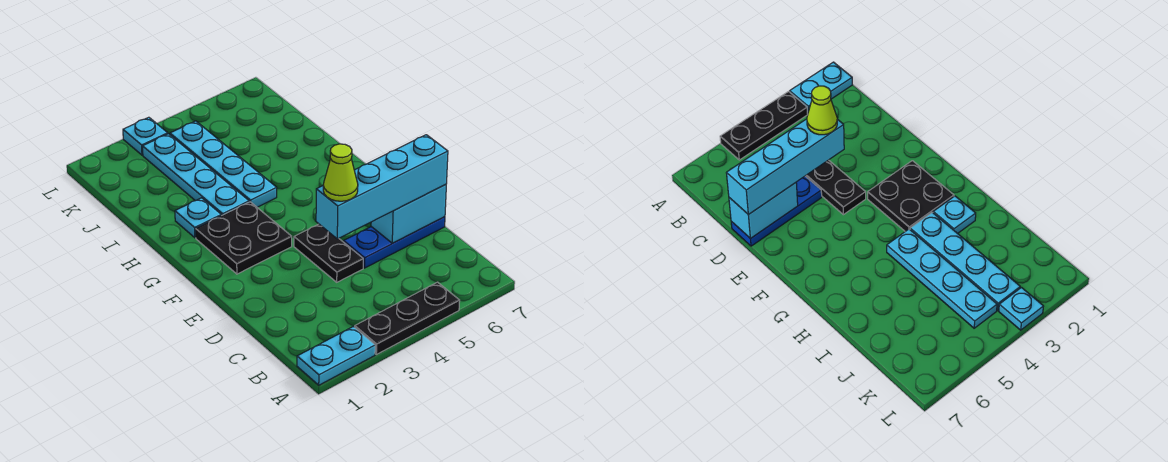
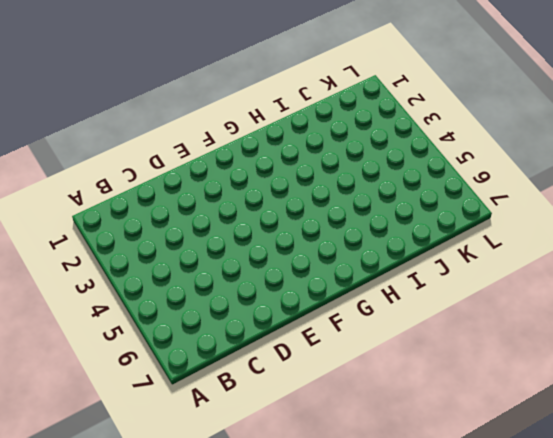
none -> cyan plate A1:A2 level 1
none -> black plate A3:A5 level 1
none -> black plate D4:E4 level 1

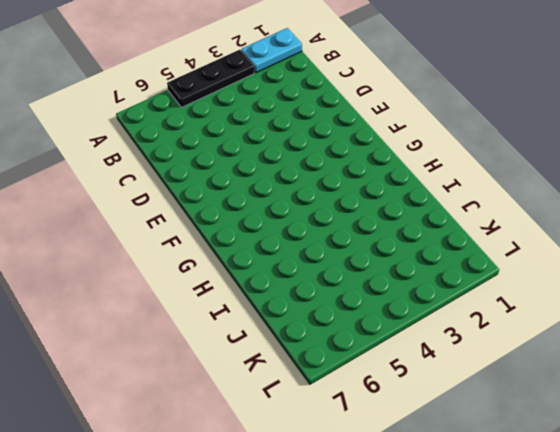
none -> black plate D4:E4 level 1
none -> blue plate D5:D7 level 1
none -> black plate F2:G3 level 1

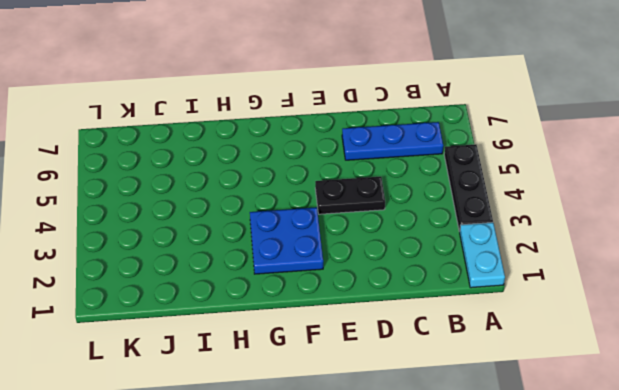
blue plate B6:D6 level 1 -> blue plate D5:D7 level 1
blue plate F2:G3 level 1 -> black plate F2:G3 level 1
none -> cyan plate H2 level 1
none -> cyan plate H3:K3 level 1
none -> cyan plate H4:K4 level 1

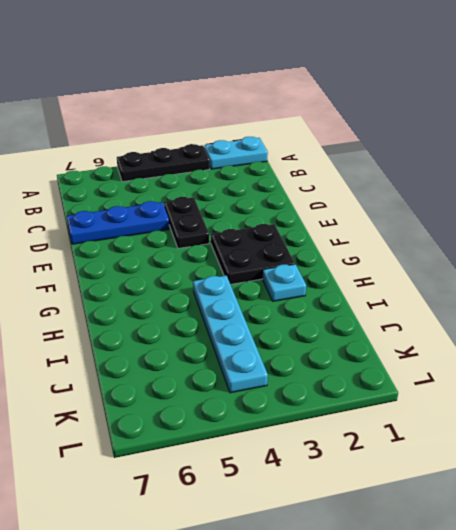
none -> cyan plate H3:K3 level 1
none -> cyan plate L3 level 1
none -> cyan brick D6:D7 level 2

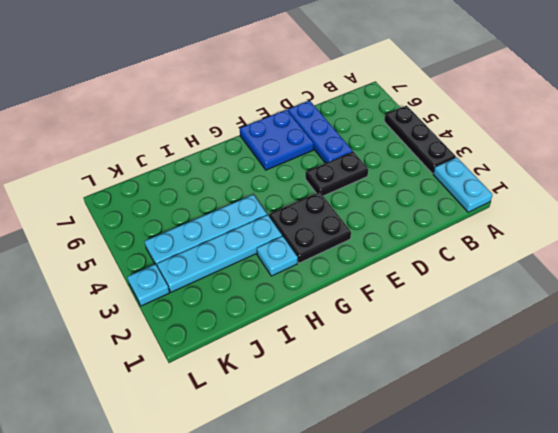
blue plate E6:F7 level 1 -> none
none -> cyan brick D6:D7 level 2
none -> cyan brick D4:D7 level 3
none -> lime cone D4 level 4

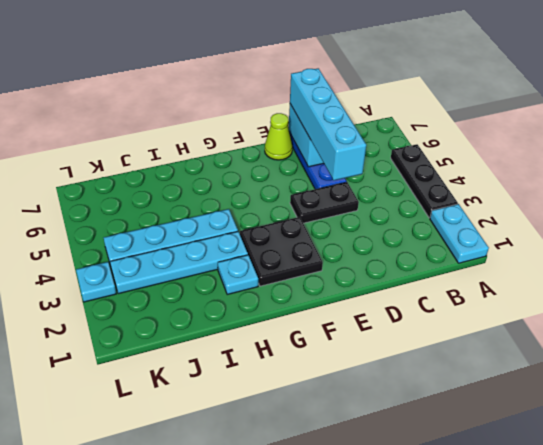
lime cone E7 level 1 -> lime cone D4 level 4

